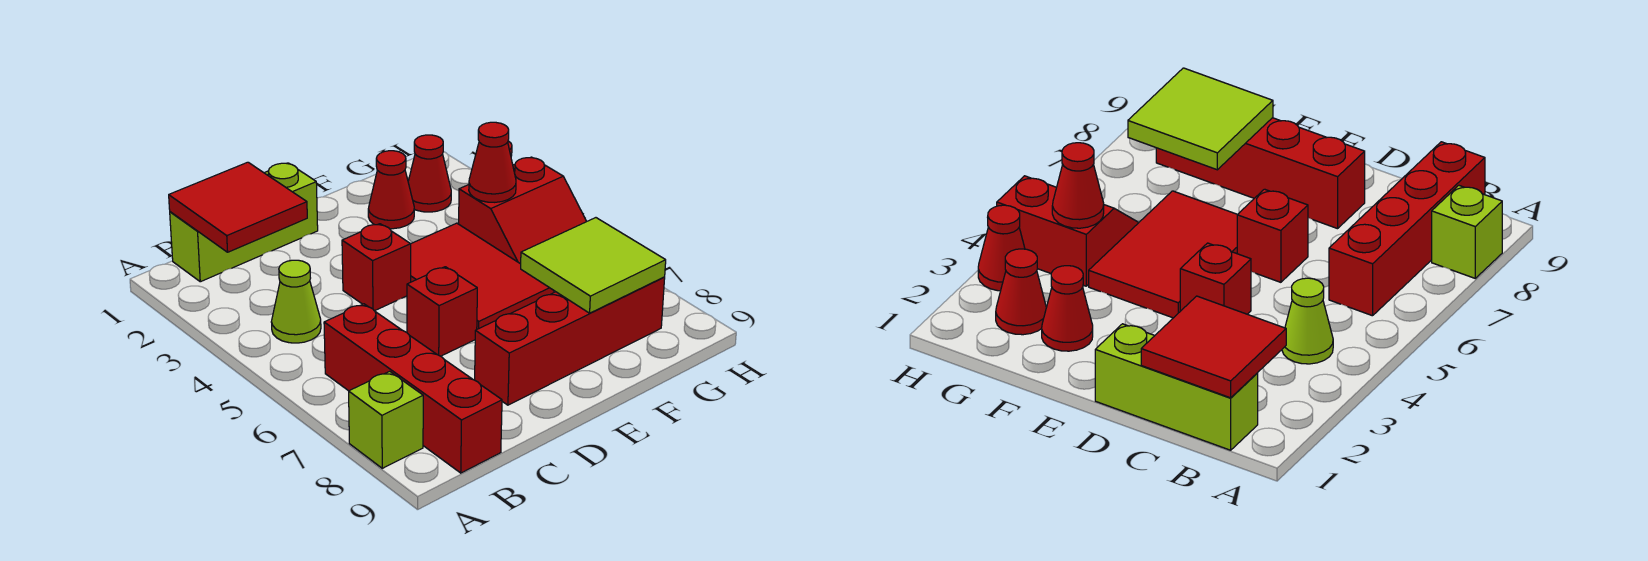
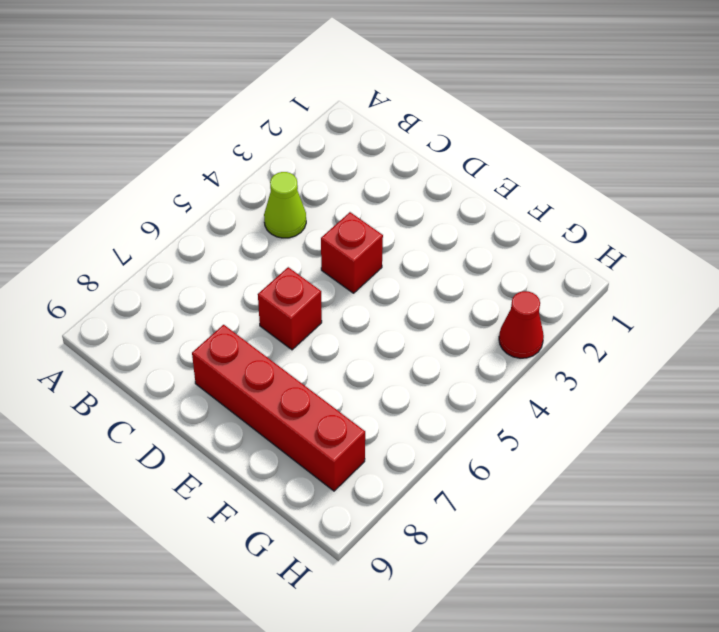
none -> lime brick A8 level 1
none -> lime brick B1:D1 level 1
none -> red brick B6:B9 level 1

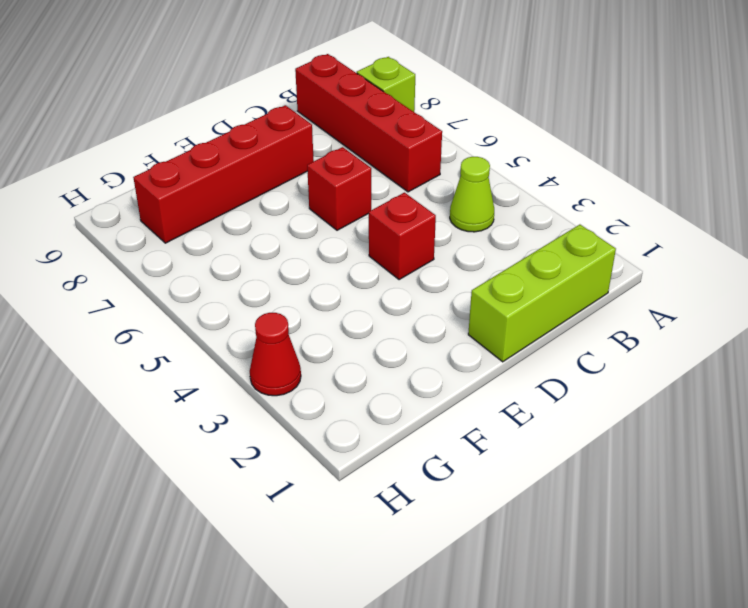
none -> red tile E4:F6 level 1
none -> red cone F2 level 1
none -> red cone G2 level 1

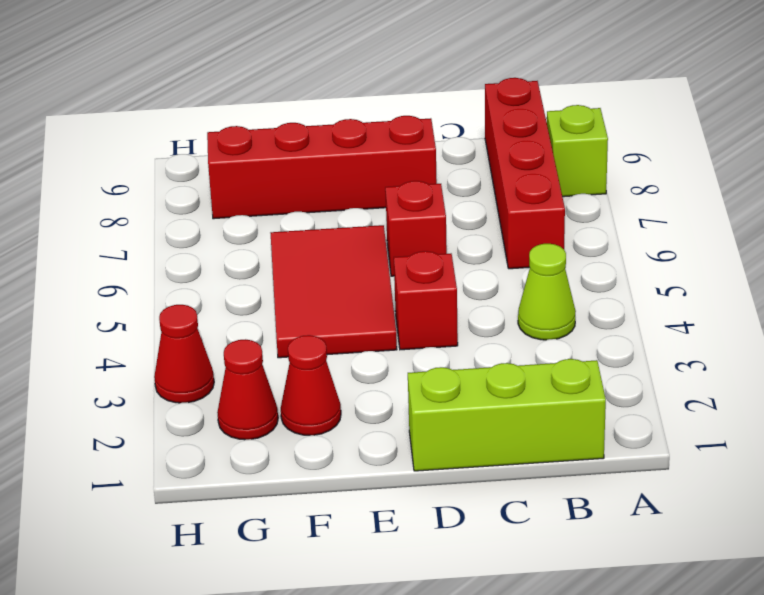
none -> red slope G4:H5 level 1 top 4
none -> red tile B1:C2 level 2
none -> lime tile F7:G8 level 2

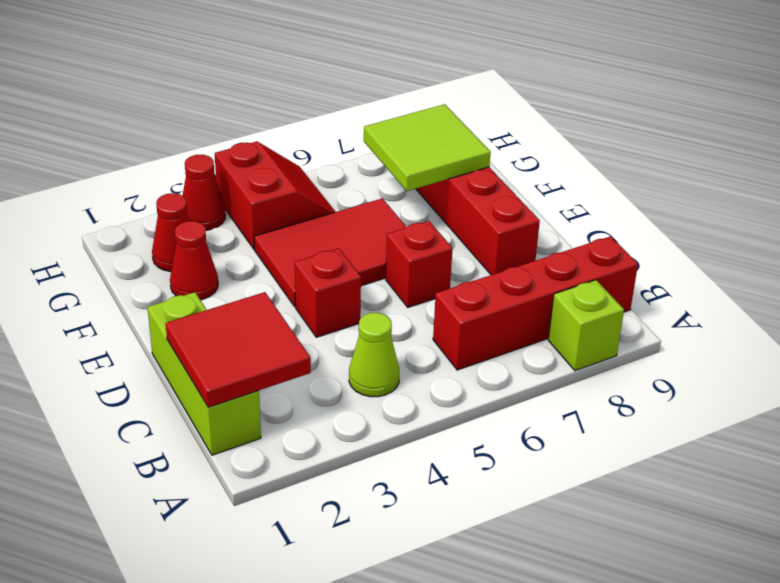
none -> red cone G4 level 2

